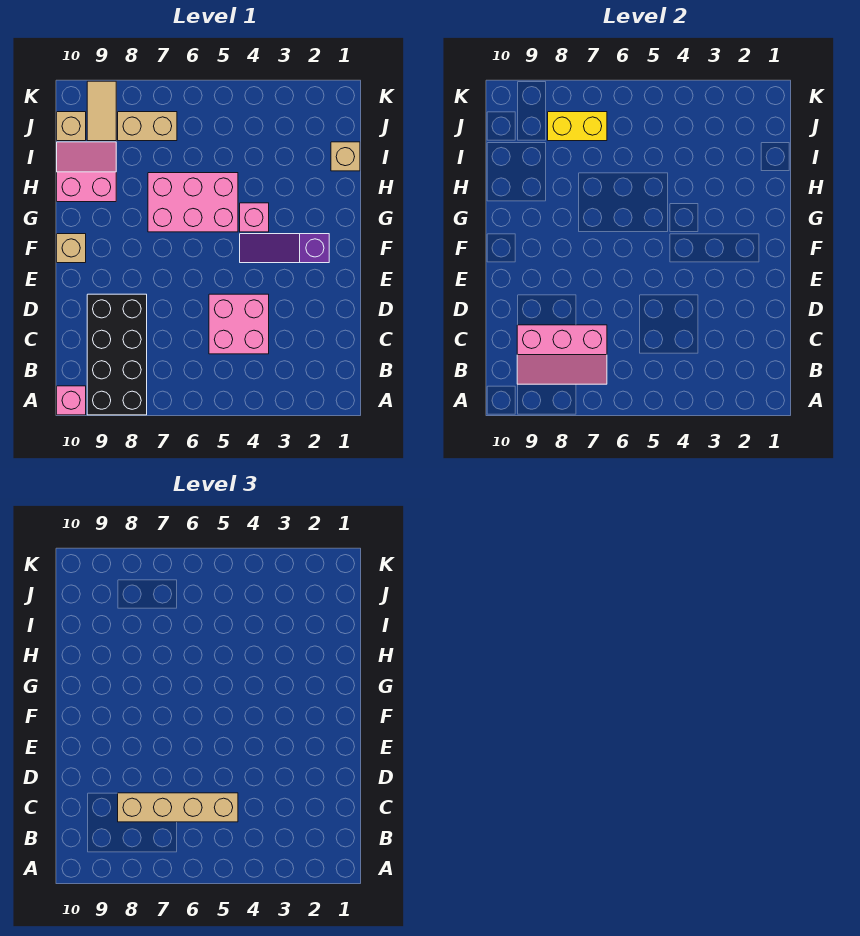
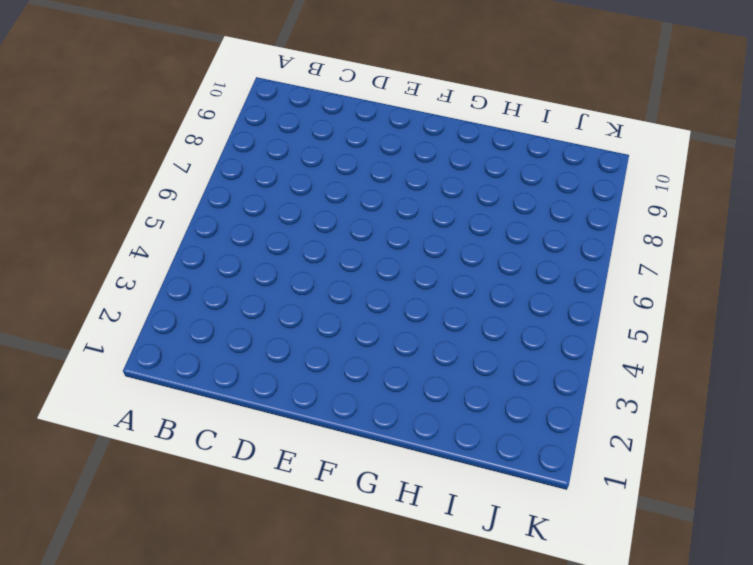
none -> black brick A8:D9 level 1
none -> pink brick A10 level 1
none -> pink brick C4:D5 level 1

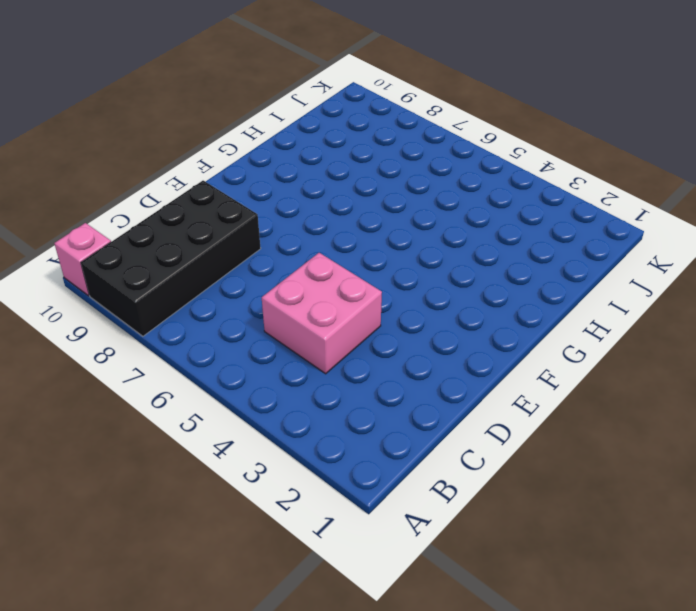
none -> purple slope F2:F4 level 1 top 2
none -> tan brick F10 level 1
none -> pink brick G4 level 1

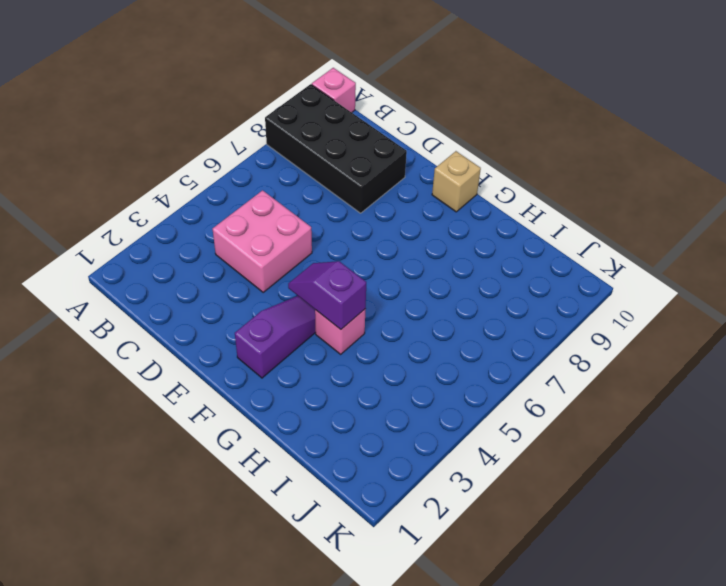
purple slope F4:G4 level 2 top G -> none
none -> pink brick G5:H7 level 1
none -> pink slope H9:I10 level 1 top H
none -> tan brick I1 level 1

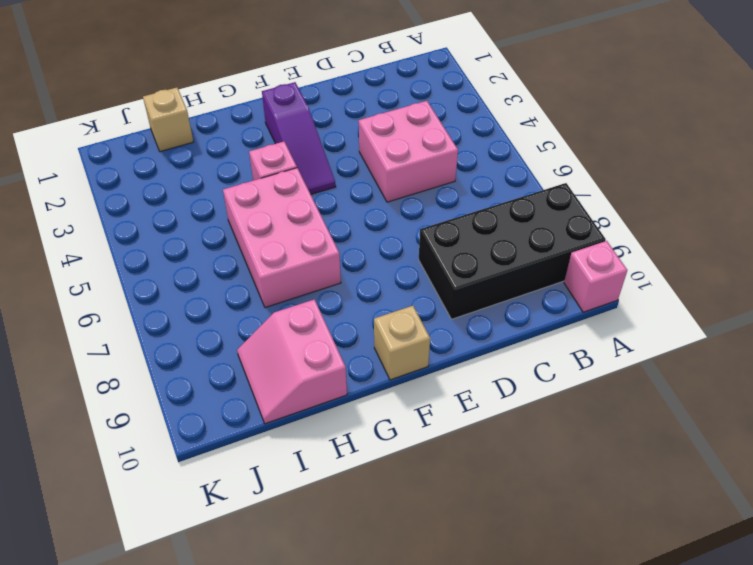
none -> tan brick J7:J8 level 1
none -> tan tile J9:K9 level 1
none -> tan brick J10 level 1

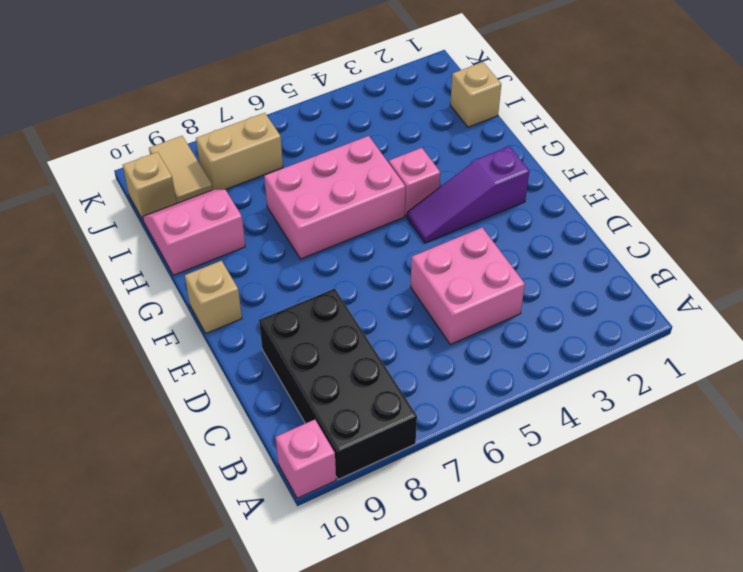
none -> pink slope B7:C9 level 2 top C
none -> yellow brick J7:J8 level 2
none -> tan brick C5:C8 level 3

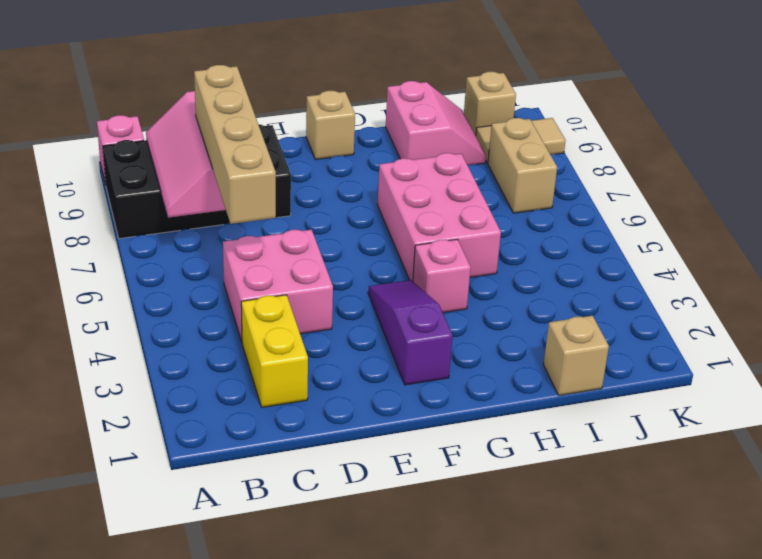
yellow brick C2:C3 level 1 -> yellow brick J7:J8 level 2

